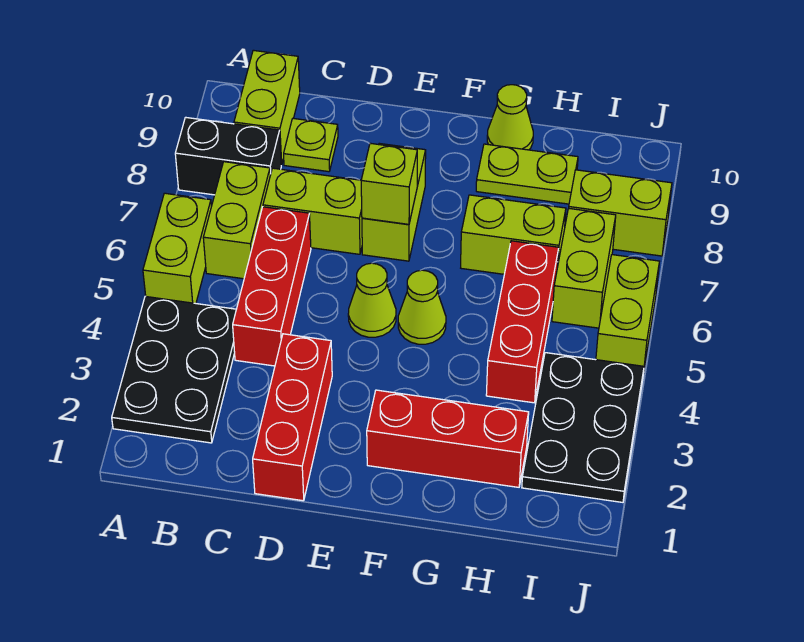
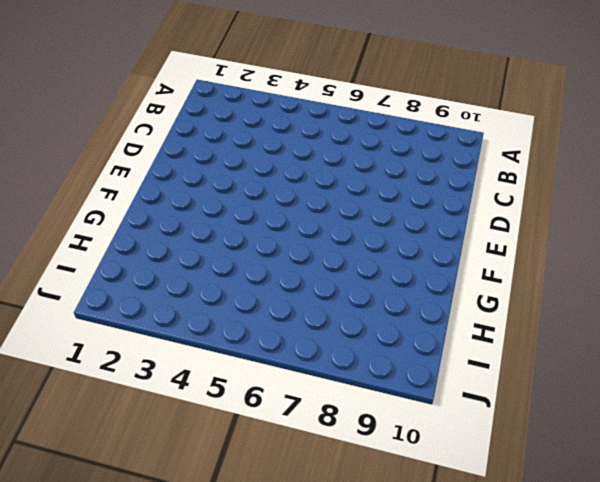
none -> black plate A2:B4 level 1
none -> lime brick A5:A6 level 1
none -> black brick A8:B8 level 1

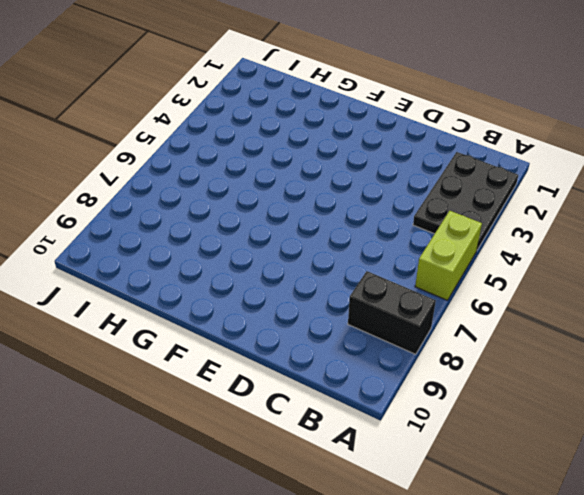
none -> lime brick B6:B7 level 1
none -> lime brick B9:B10 level 1
none -> red brick C4:C6 level 1

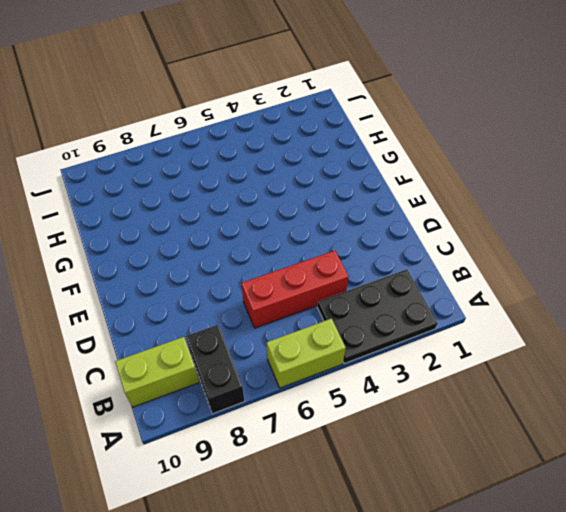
none -> lime brick B6:B7 level 1
none -> lime brick C7:D7 level 1
none -> lime plate C9 level 1

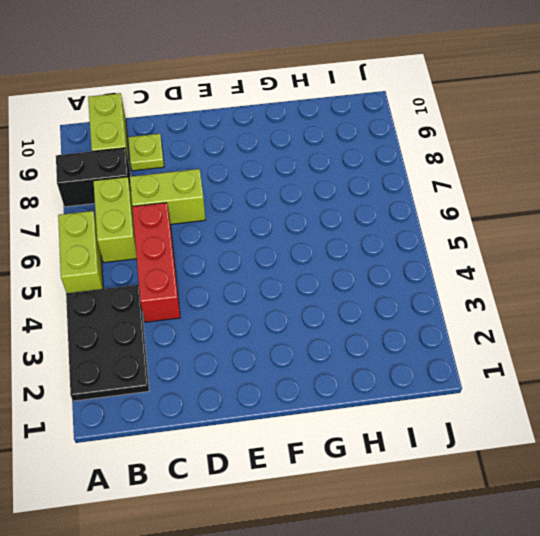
none -> red brick D1:D3 level 1
none -> lime cone E5 level 1
none -> lime brick E7:E8 level 1

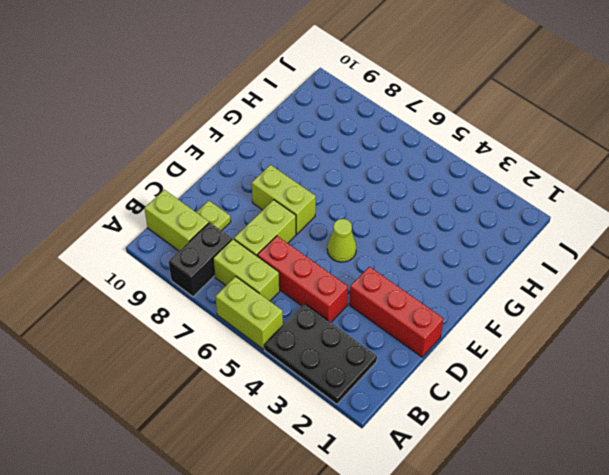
none -> red brick F2:H2 level 1
none -> lime cone F5 level 1
none -> lime brick G7:H7 level 1

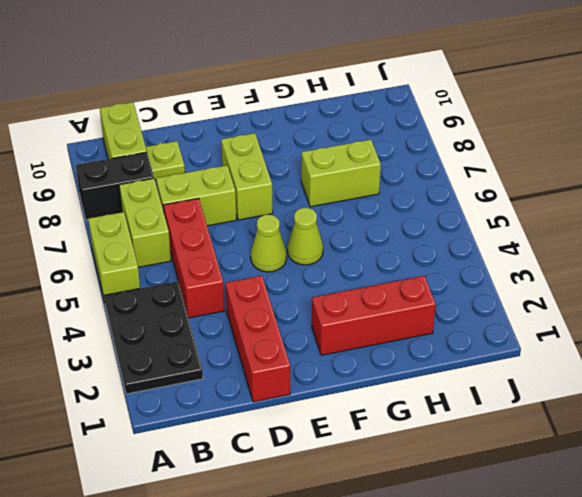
none -> lime plate G9:H9 level 1
none -> lime cone G10 level 1
none -> red brick H4:H6 level 1

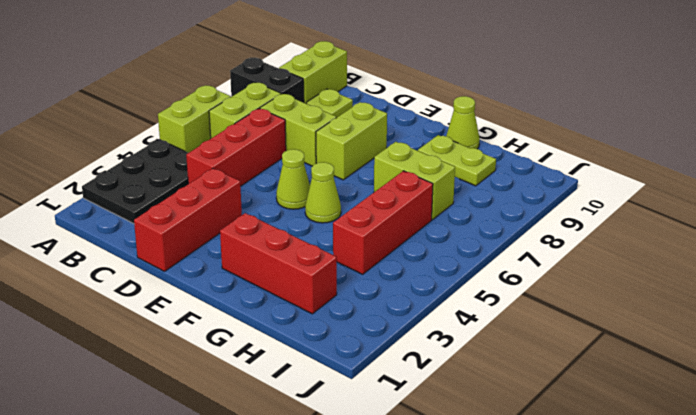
none -> black plate I2:J4 level 1
none -> lime brick I6:I7 level 1
none -> lime brick I8:J8 level 1

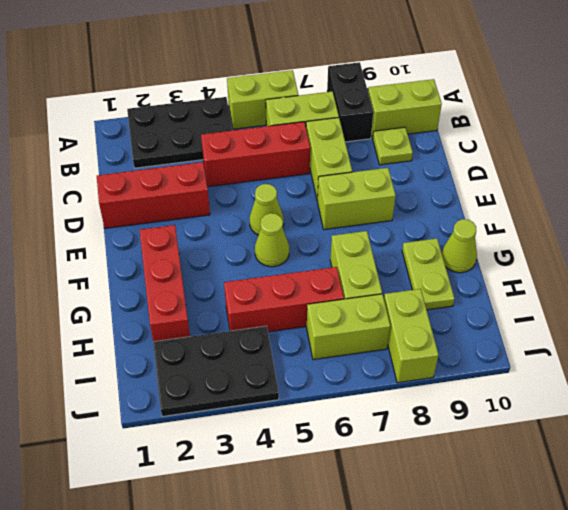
none -> lime brick J5:J6 level 1
none -> lime brick E7 level 2

